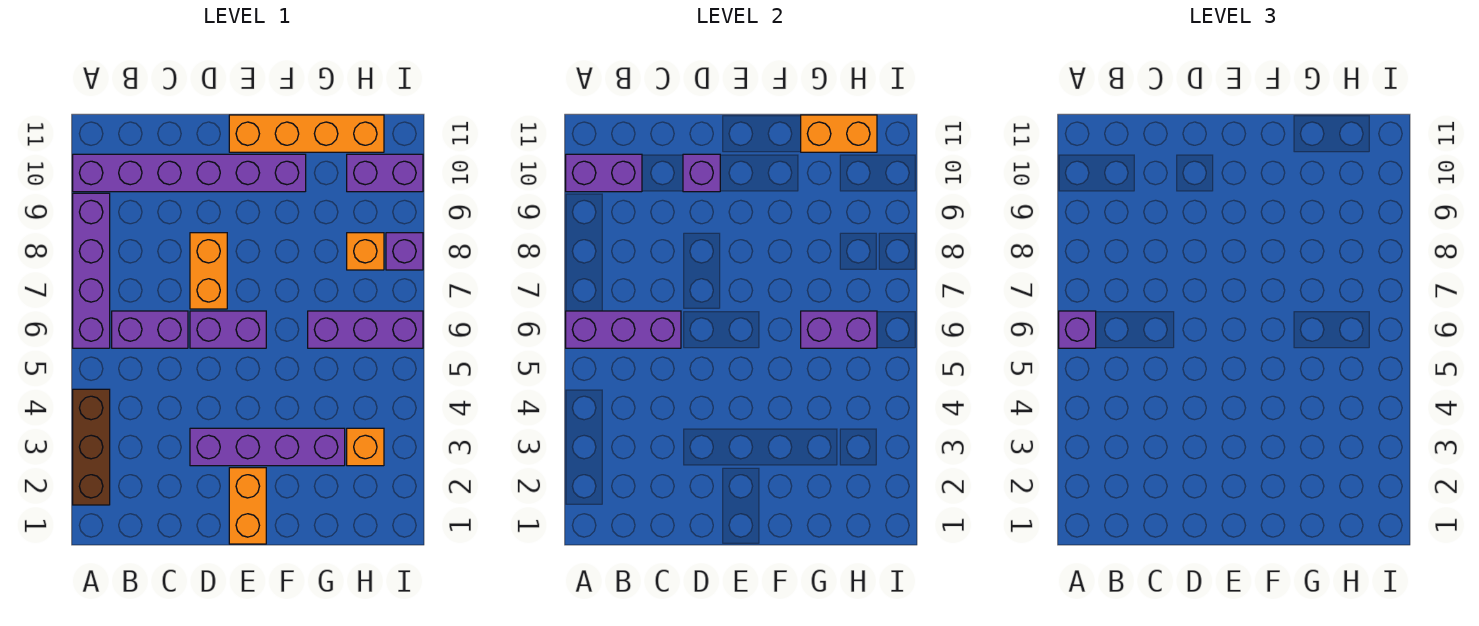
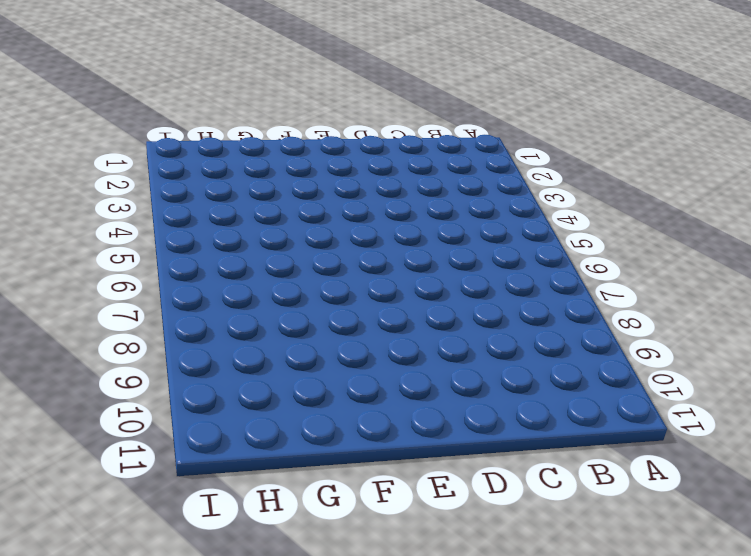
none -> brown brick A2:A4 level 1
none -> purple brick A6:A9 level 1
none -> purple brick A10:F10 level 1

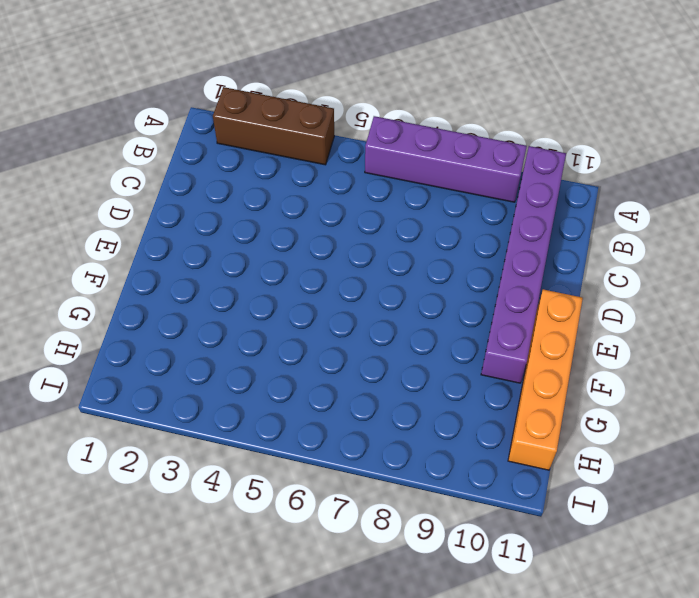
none -> purple brick B6:C6 level 1
none -> purple brick D3:G3 level 1
none -> purple brick D6:E6 level 1

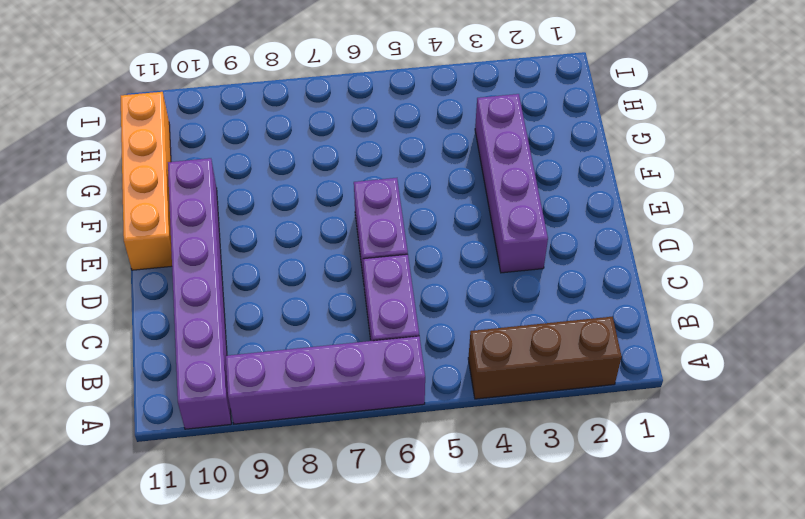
none -> orange brick D7:D8 level 1
none -> orange brick E1:E2 level 1
none -> purple brick G6:I6 level 1

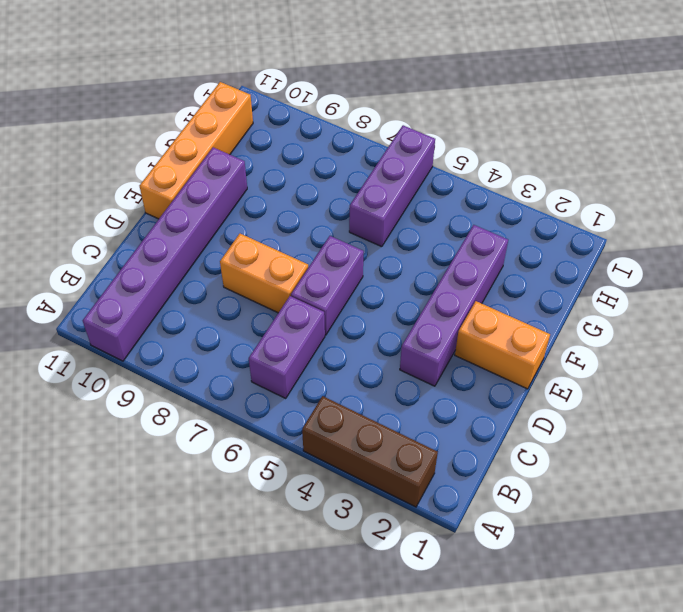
none -> purple brick A6:A9 level 1
none -> orange brick H3 level 1
none -> orange brick H8 level 1

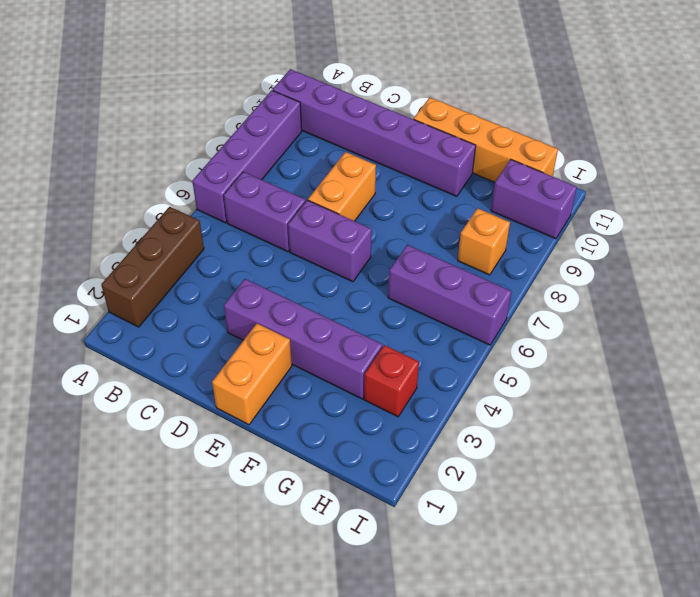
red brick H3 level 1 -> orange brick H3 level 1
none -> purple brick I8 level 1
none -> purple brick A6:C6 level 2
none -> purple brick A10:B10 level 2

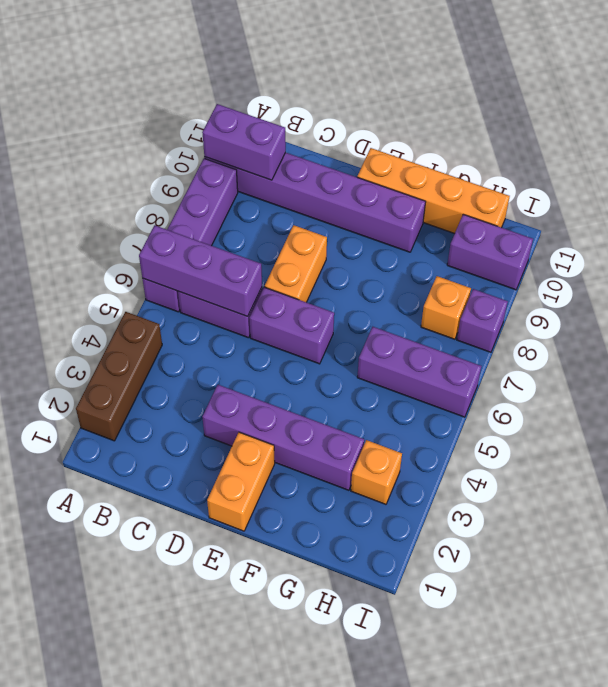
none -> purple brick D10 level 2
none -> purple brick G6:H6 level 2
none -> orange brick G11:H11 level 2

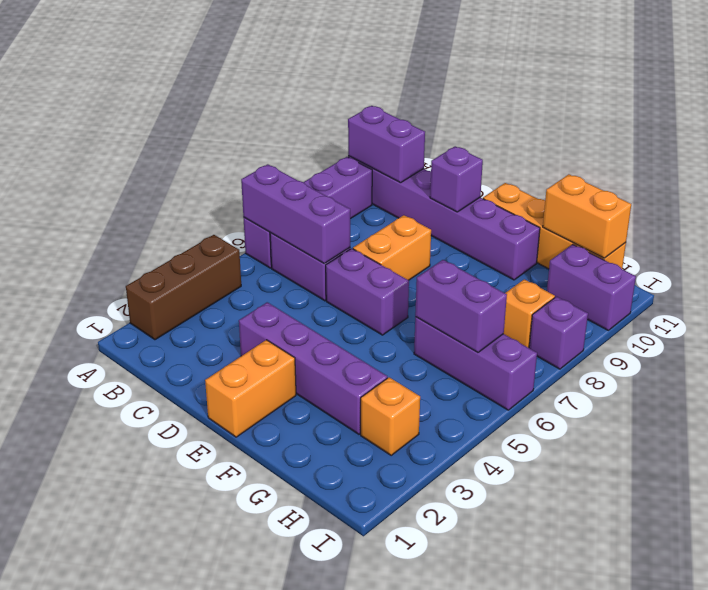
none -> purple brick A6 level 3

